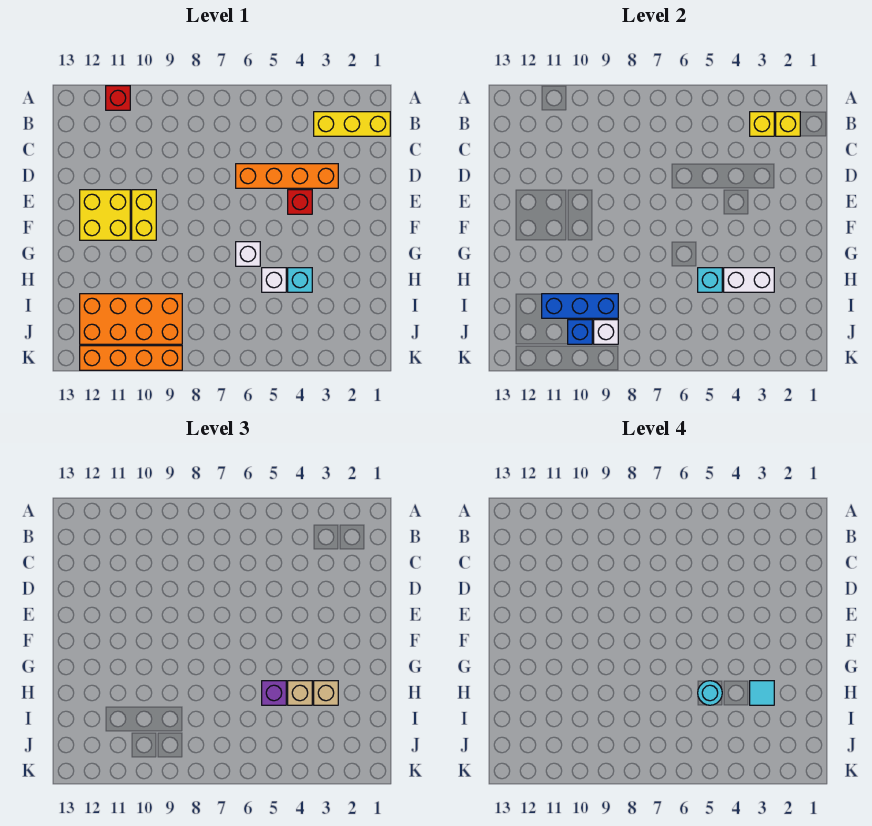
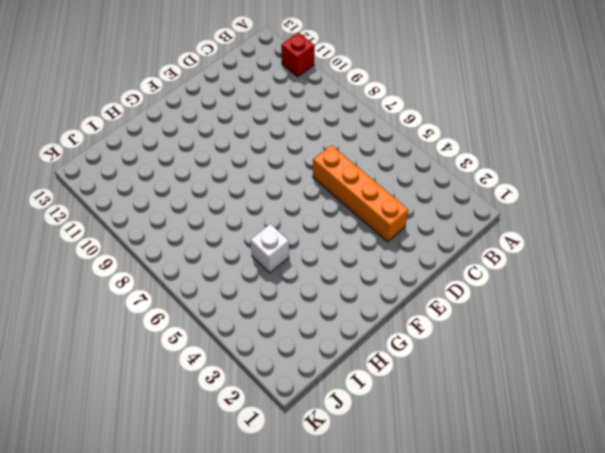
none -> yellow brick B1:B3 level 1
none -> red brick E4 level 1
none -> yellow brick E10:F10 level 1

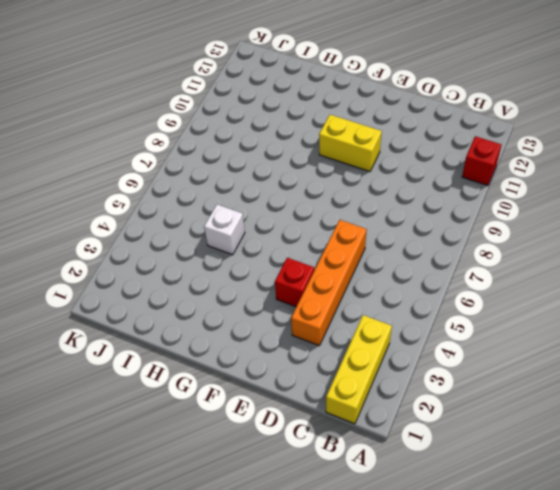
none -> yellow brick E11:F12 level 1
none -> white brick G6 level 1
none -> cyan brick H4 level 1

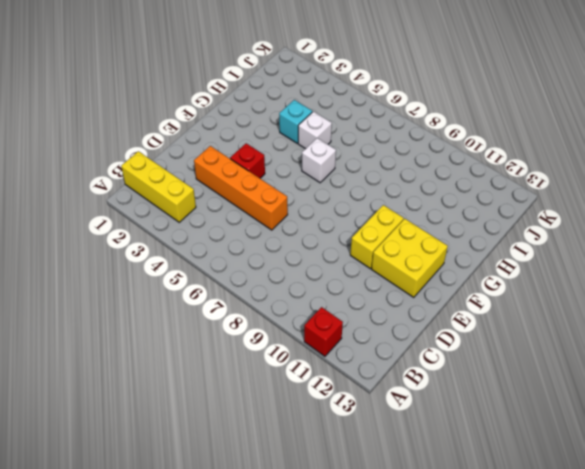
none -> orange brick I9:J12 level 1
none -> orange brick K9:K12 level 1
none -> yellow brick B2 level 2

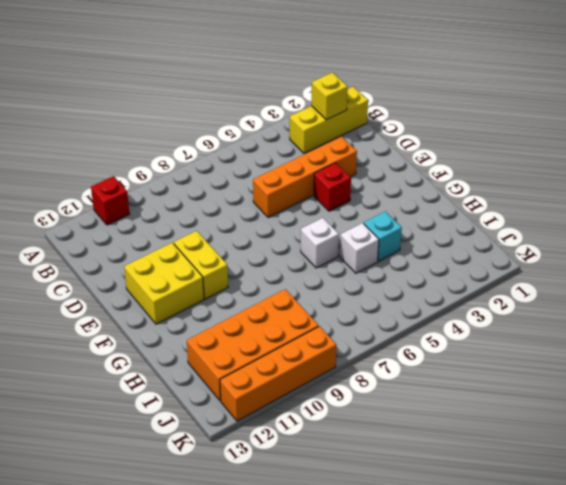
none -> yellow brick B3 level 2
none -> white brick H3:H4 level 2
none -> cyan brick H5 level 2

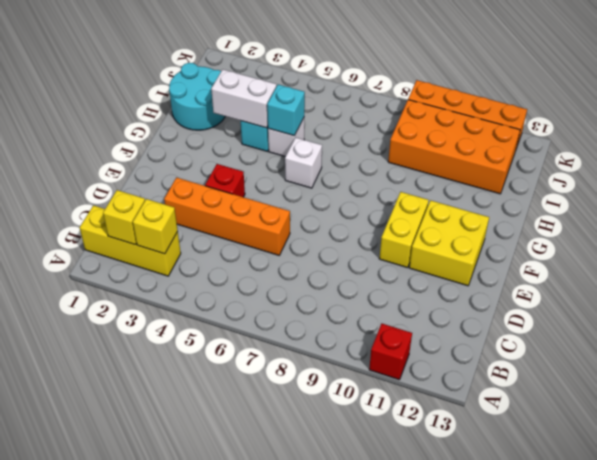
cyan round brick H1:I2 level 1 -> none
none -> blue brick I9:I11 level 2
none -> white brick J9 level 2
none -> blue brick J10 level 2

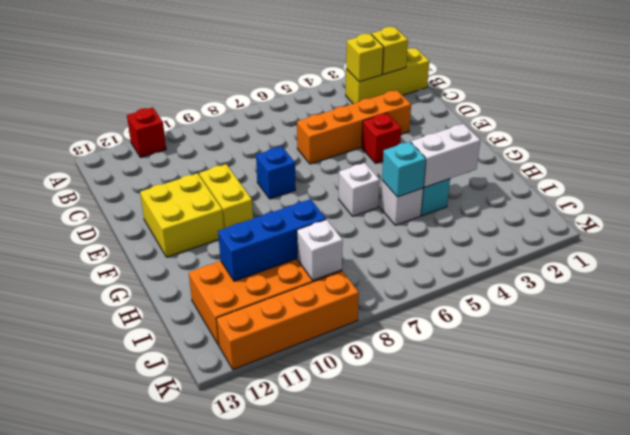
blue brick E8 level 1 -> blue brick J10 level 2
none -> tan brick H3 level 3
none -> tan brick H4 level 3
none -> purple brick H5 level 3

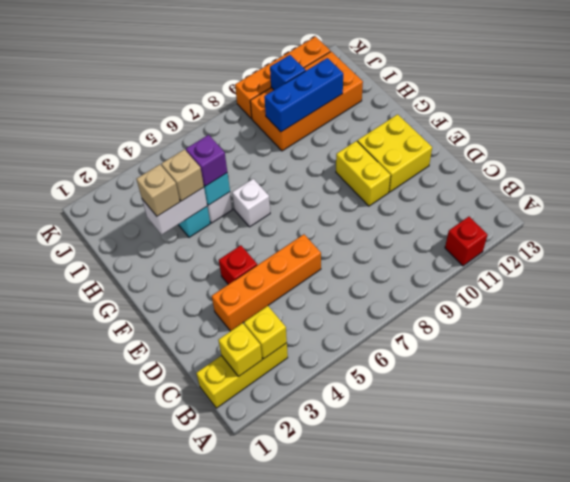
none -> white brick J9 level 2
none -> cyan tile H3 level 4
none -> cyan round brick H5 level 4

